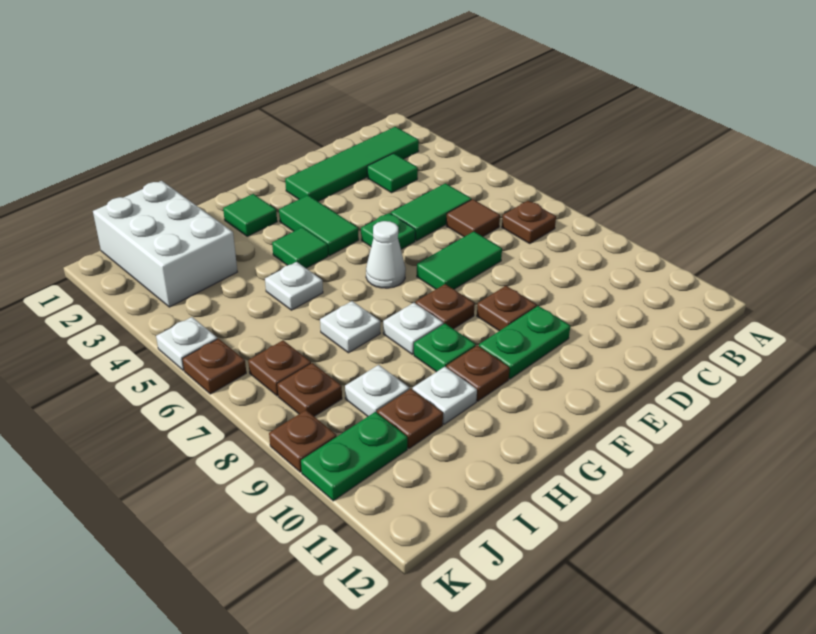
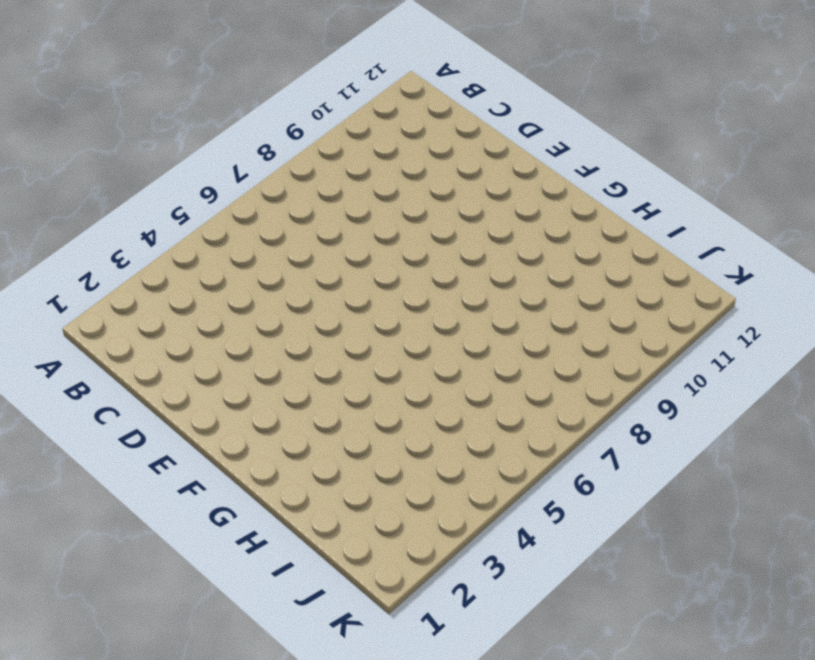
none -> green tile B2:E2 level 1
none -> brown plate B7 level 1
none -> green tile C3 level 1

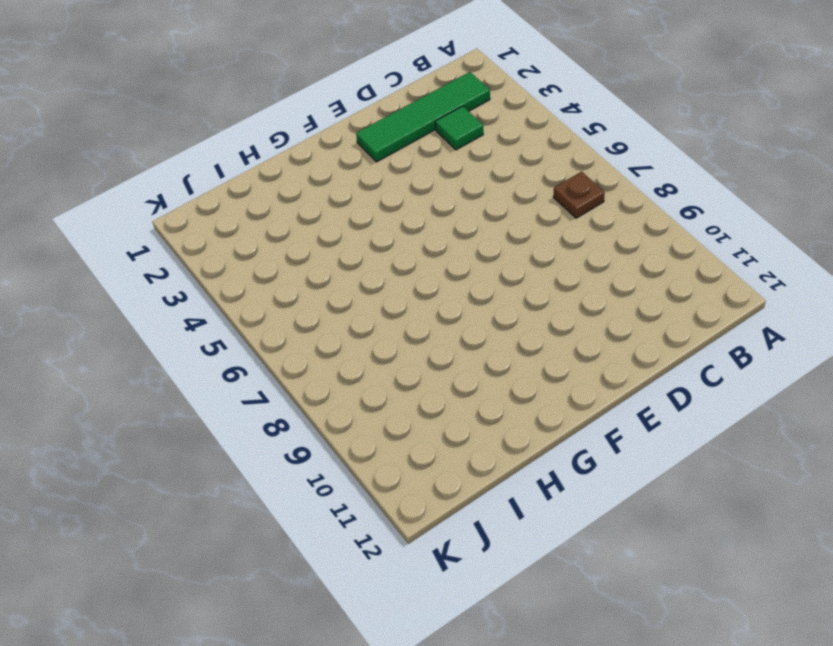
none -> green tile C5:D5 level 1
none -> brown tile C6 level 1
none -> green tile D7:E7 level 1

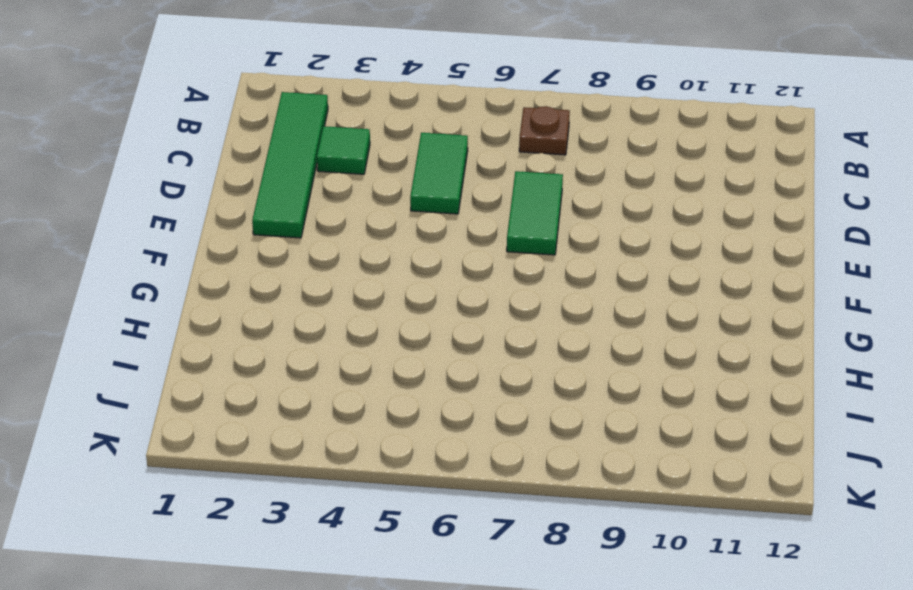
none -> brown tile C6 level 1
none -> green plate E5 level 1
none -> brown plate E9 level 1

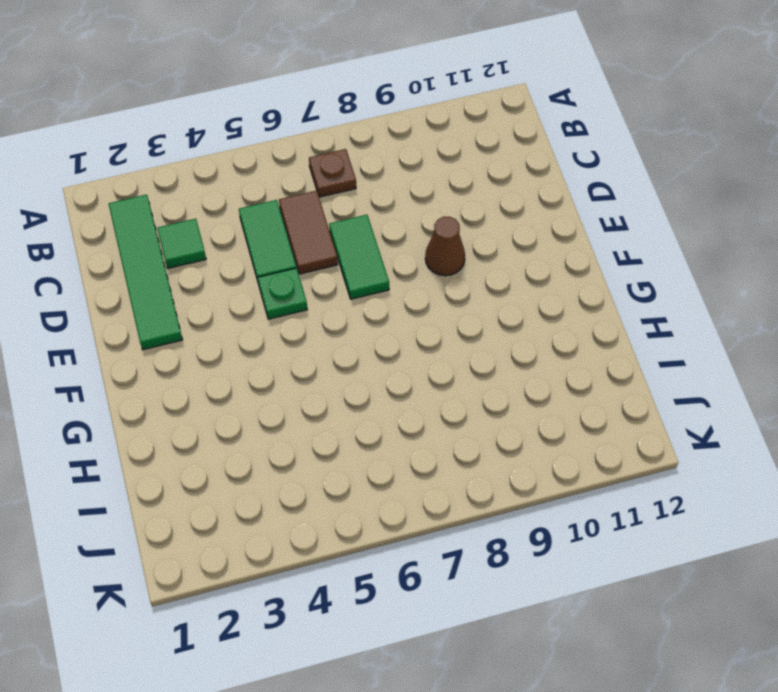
brown tile C6:D6 level 1 -> brown tile C6 level 1
brown cone E9 level 1 -> brown plate E9 level 1
none -> green plate E10:F10 level 1
none -> green tile F3:F4 level 1
none -> white cone F6 level 1

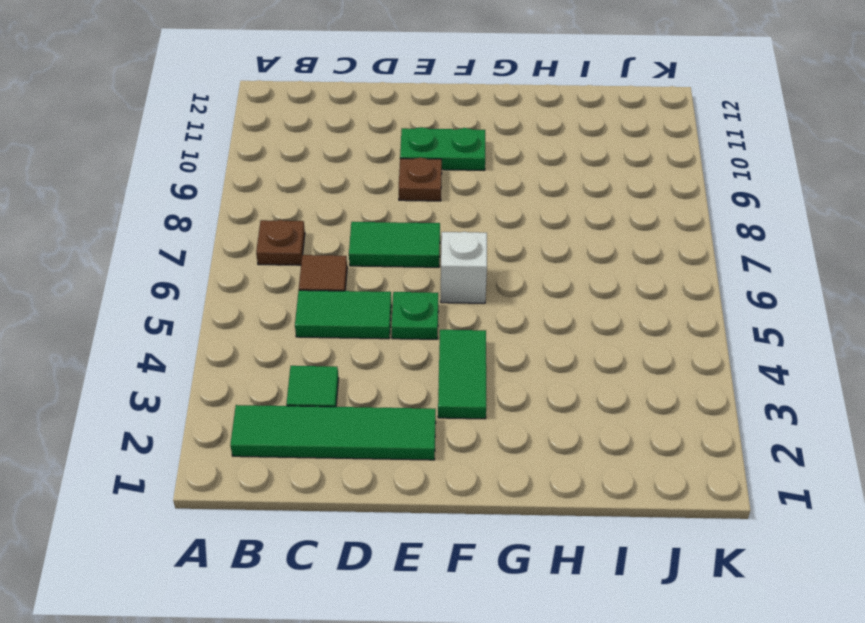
white brick F6 level 1 -> white cone F6 level 1
none -> brown plate F8 level 1
none -> green tile G2 level 1
none -> green tile G4 level 1

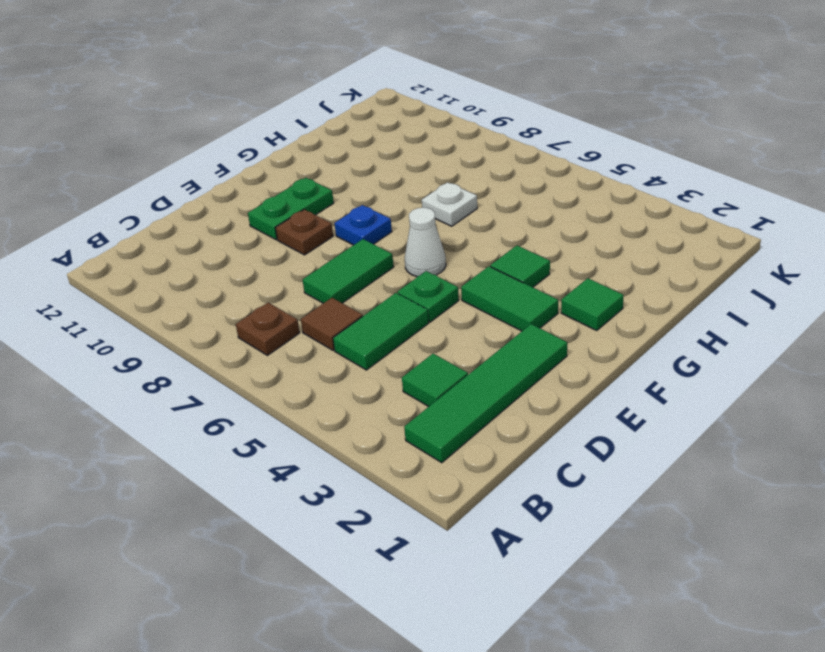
blue plate F8 level 1 -> brown plate F8 level 1
none -> white plate G8 level 1
none -> green plate G9 level 1
none -> brown plate G10 level 1

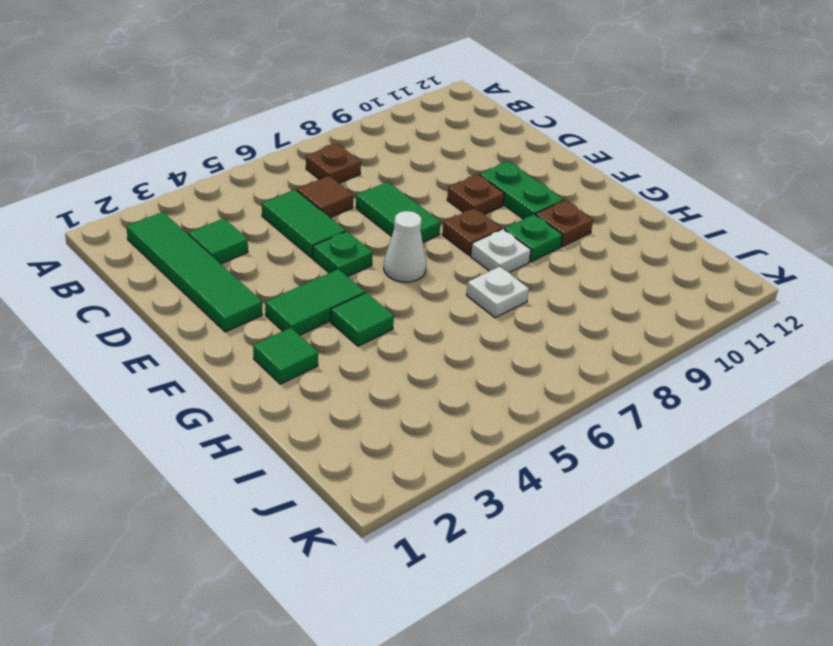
none -> white plate H5 level 1
none -> white plate H10 level 1
none -> white brick I1:J3 level 1

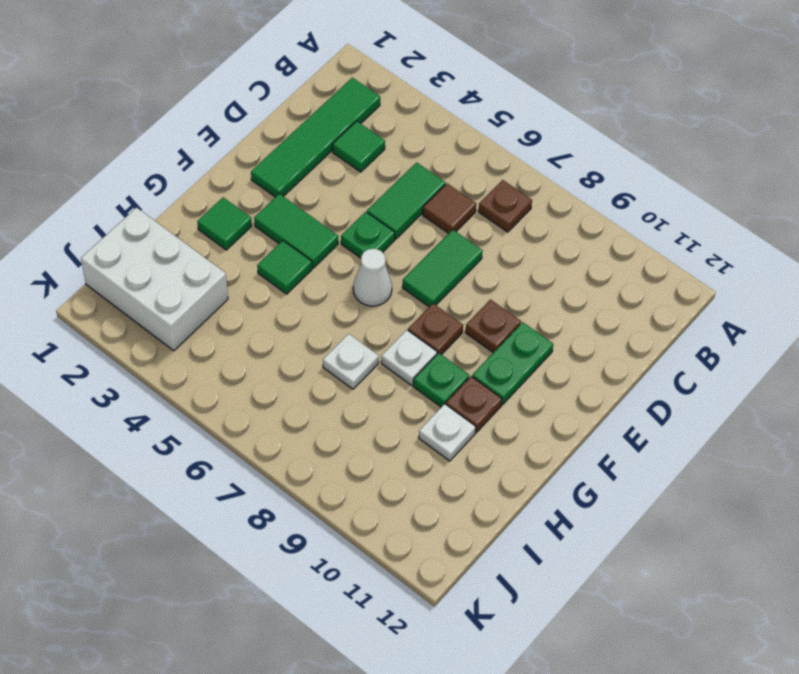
none -> white plate H5 level 1
none -> white plate I9 level 1
none -> brown plate I10 level 1

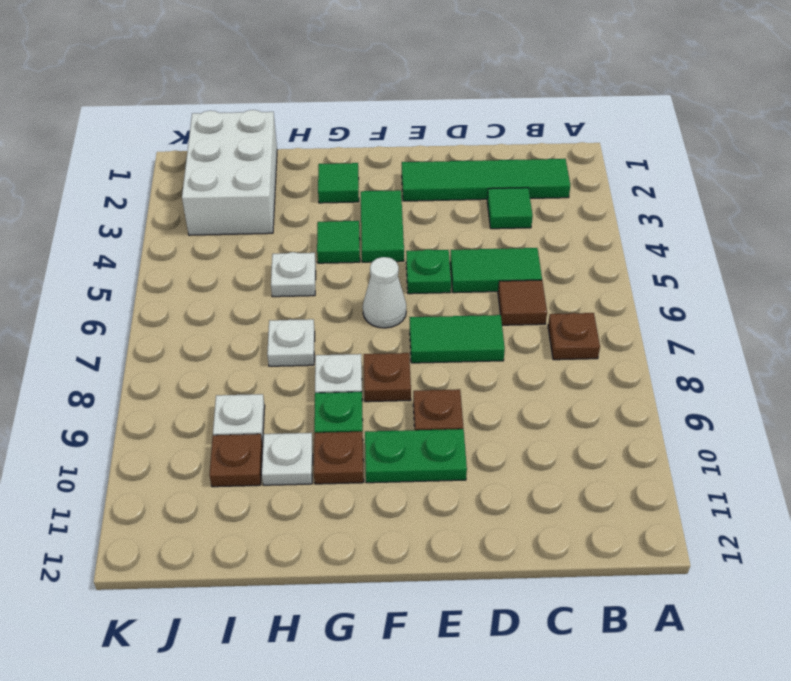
none -> brown plate J7 level 1
none -> brown plate J8 level 1
none -> green plate J10:K10 level 1

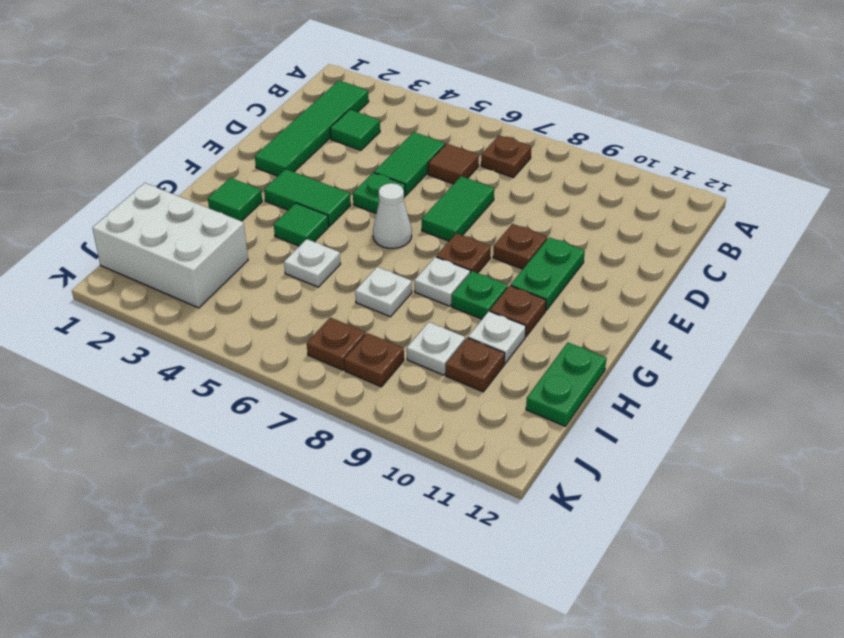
green plate H12:I12 level 1 -> green plate J10:K10 level 1
none -> white plate K5 level 1
none -> brown plate K6 level 1
none -> brown plate K9 level 1

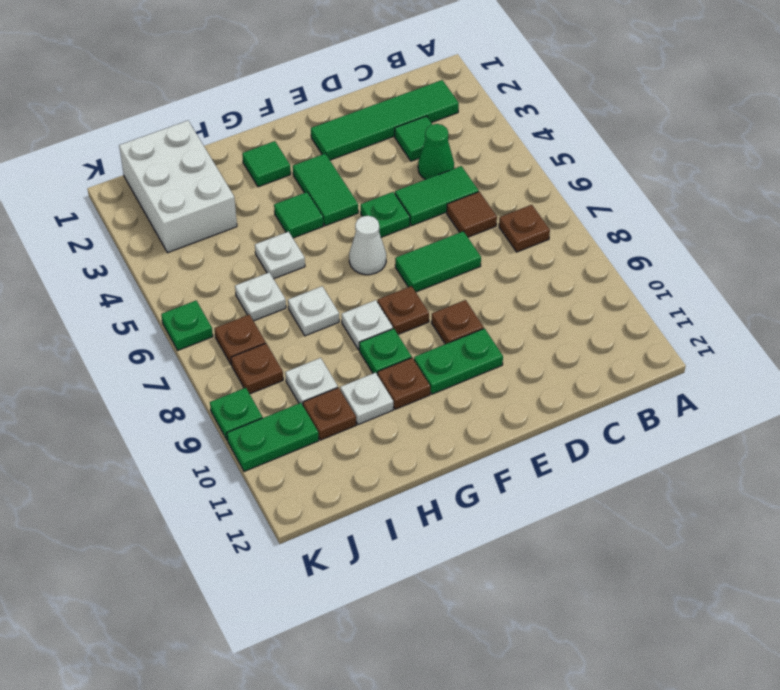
green cone C4 level 1 -> none
white plate I6 level 1 -> white plate K5 level 1
green plate K6 level 1 -> brown plate K6 level 1
green plate K9 level 1 -> brown plate K9 level 1

